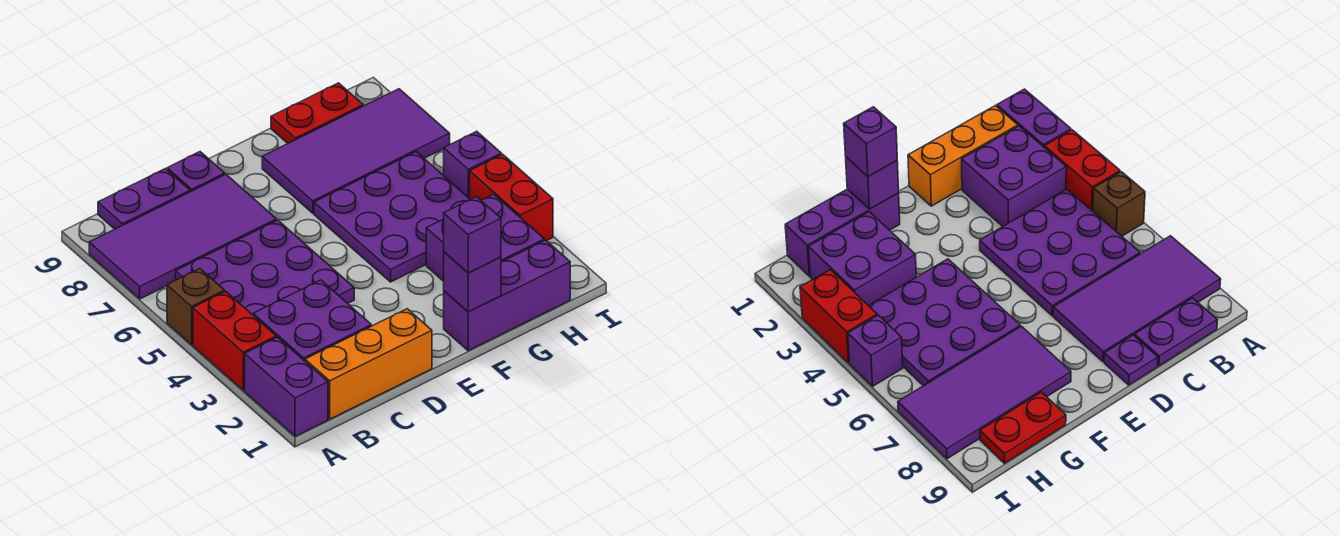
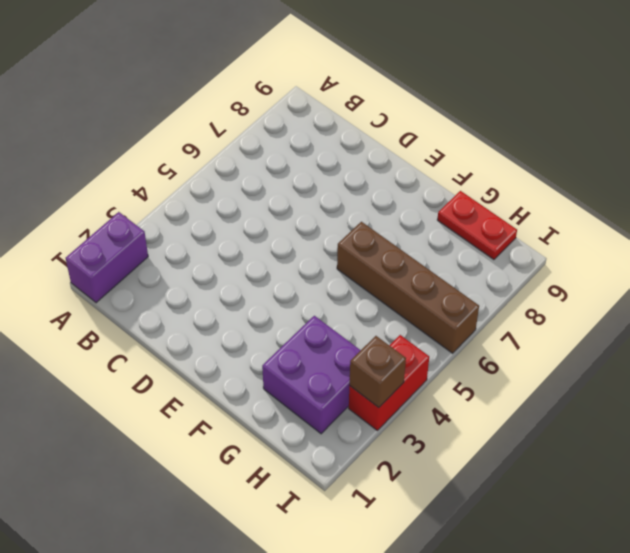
brown brick F6:I6 level 1 -> purple plate F4:H6 level 1
brown brick I3 level 2 -> brown brick A5 level 1
none -> red brick A3:A4 level 1
none -> purple tile A7:D8 level 1
none -> orange brick B1:D1 level 1

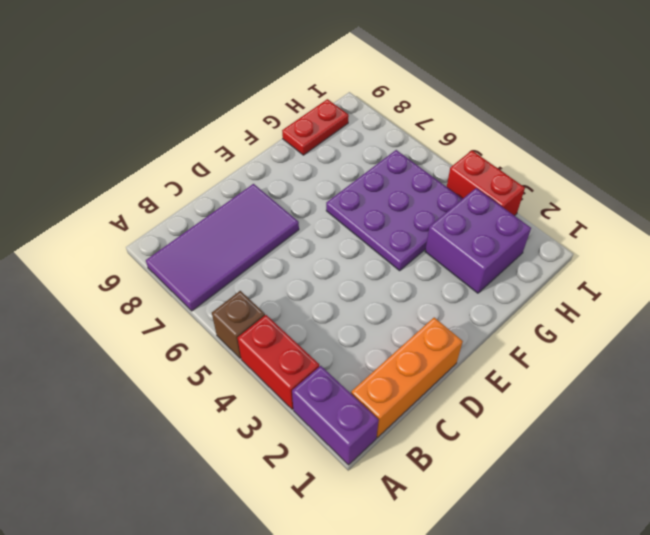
none -> purple brick B2:C3 level 1
none -> purple plate B4:D6 level 1
none -> purple plate B9:C9 level 1

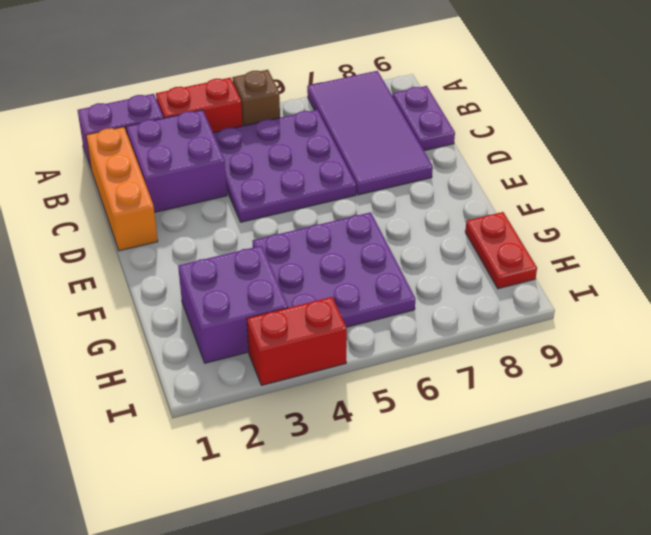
none -> purple plate D9 level 1
none -> purple brick F1:H1 level 1
none -> purple tile F7:I8 level 1

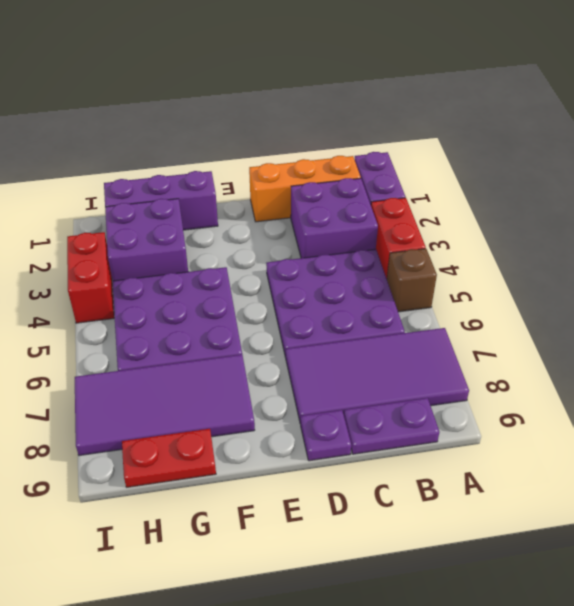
none -> purple brick I5 level 1
none -> purple brick F1 level 2
none -> purple brick F1 level 3

